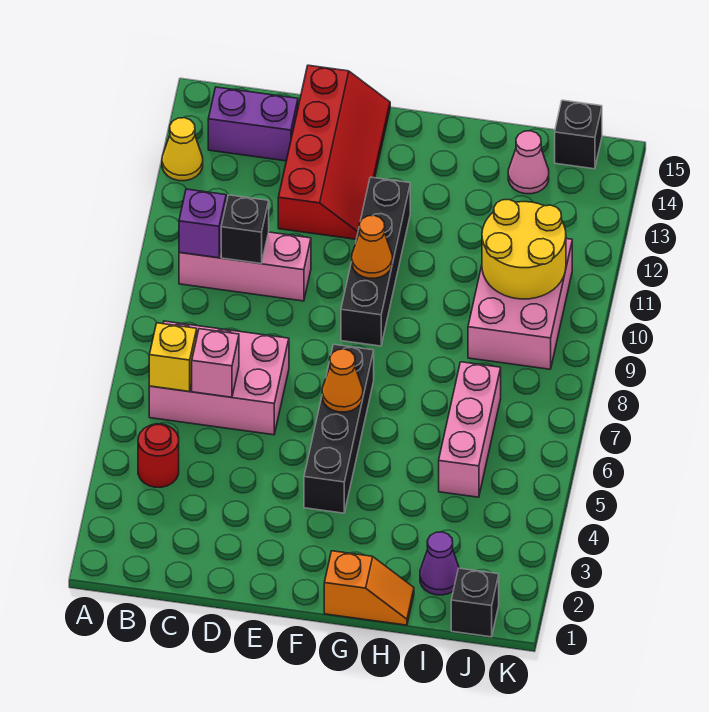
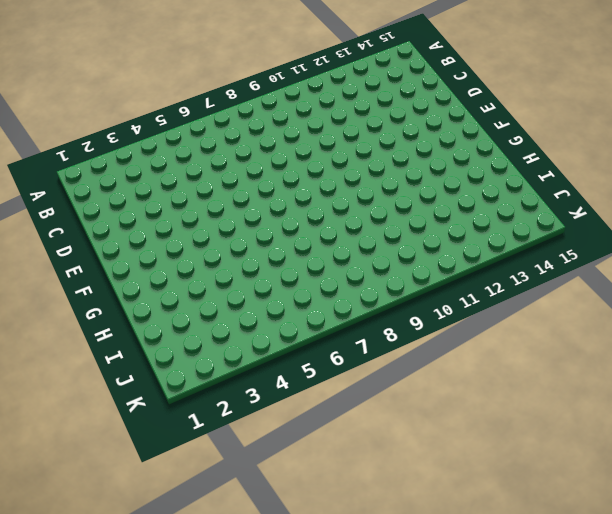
none -> yellow cone A13 level 1
none -> red round brick B4 level 1
none -> pink brick B6:D7 level 1

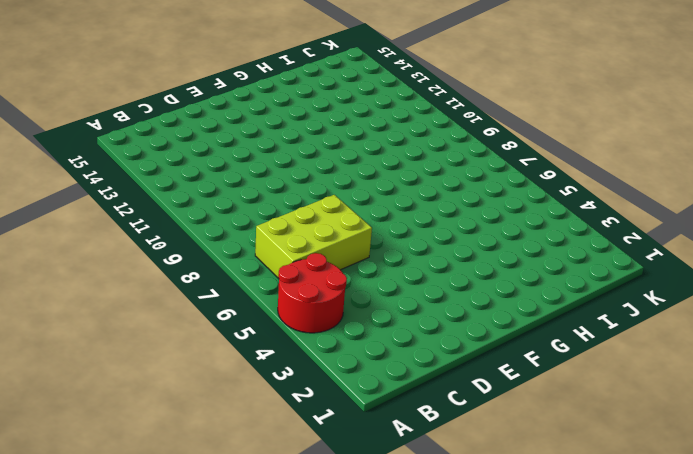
red round brick A4:B5 level 1 -> red round brick B4 level 1
lime brick B6:D7 level 1 -> pink brick B6:D7 level 1
none -> yellow cone A13 level 1
none -> pink brick B10:D10 level 1
none -> purple brick B14:C14 level 1

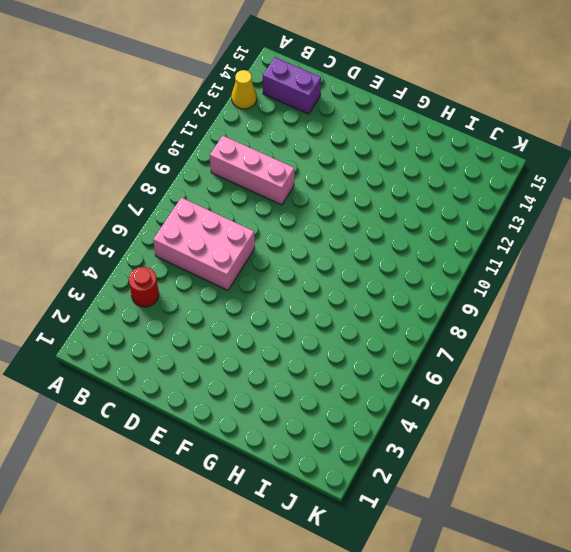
none -> red slope D12:E15 level 1 top D
none -> black brick F4:F7 level 1
none -> black brick F9:F12 level 1

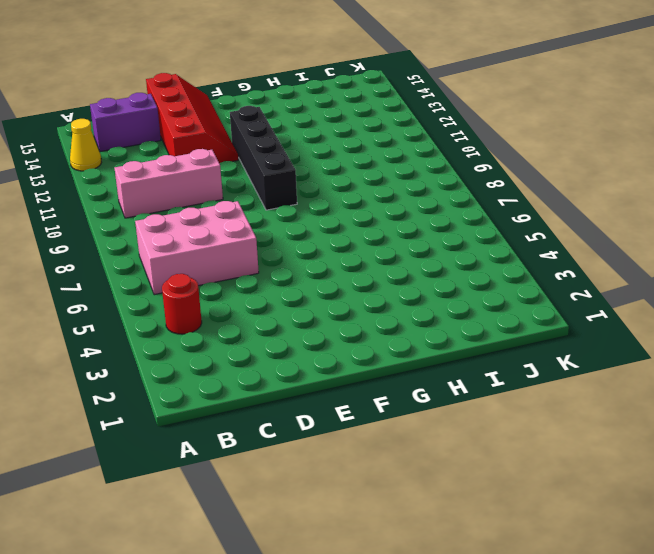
none -> black brick F4:F7 level 1
none -> orange slope G1:H1 level 1 top G
none -> purple cone I2 level 1

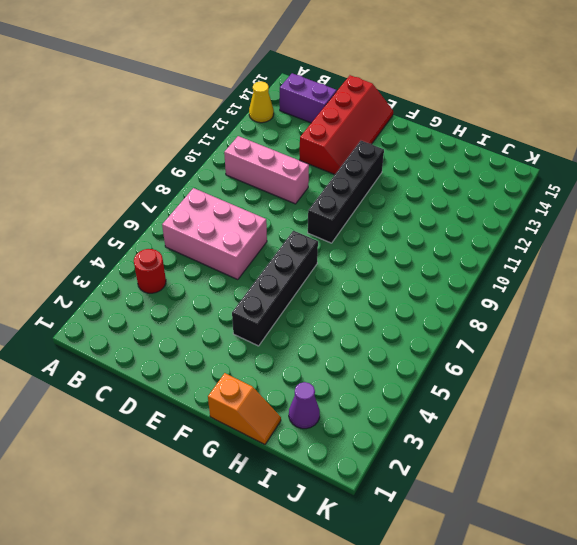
none -> pink brick I5:I7 level 1
none -> pink brick I9:J11 level 1
none -> pink cone I14 level 1

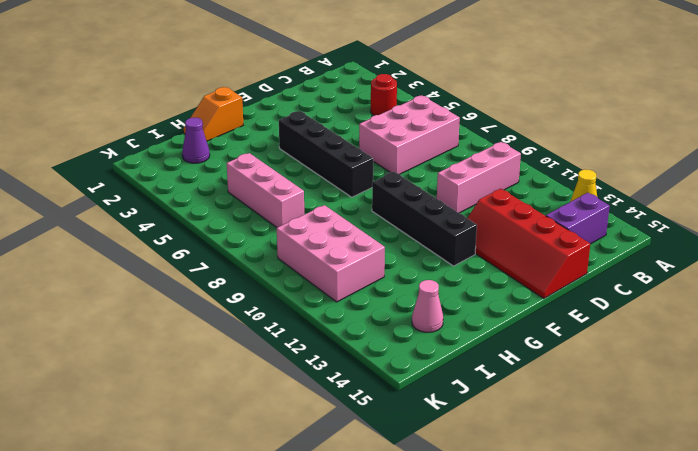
none -> black brick J1 level 1
none -> black brick J15 level 1
none -> yellow brick B6 level 2

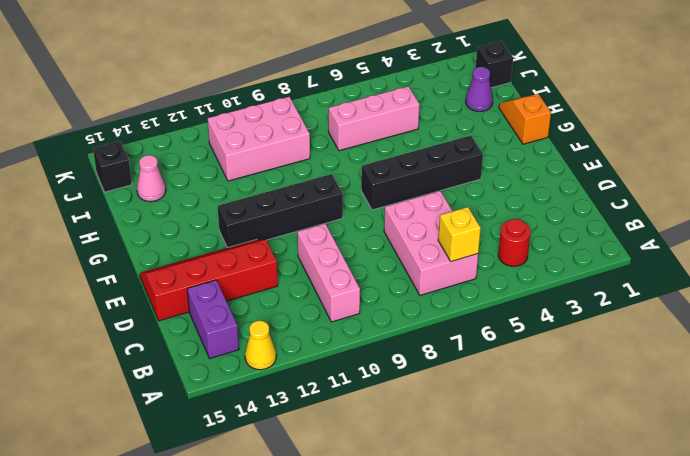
none -> purple brick B10 level 2
none -> pink brick C6 level 2
none -> black brick C10 level 2

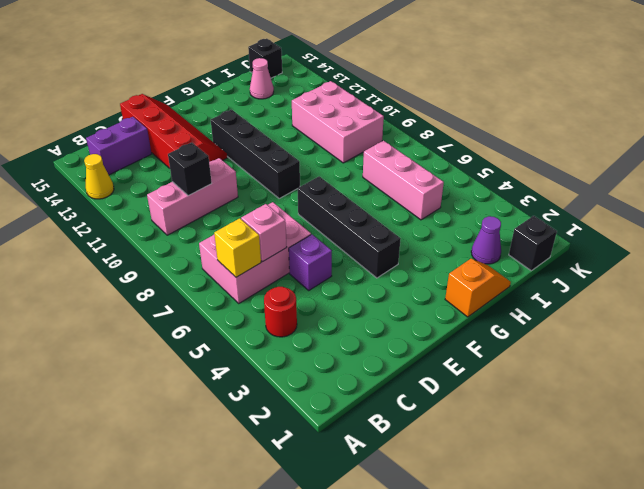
purple brick D5 level 1 -> purple brick B10 level 2
none -> orange cone F6 level 2
none -> orange cone F10 level 2
none -> yellow round brick I10:J11 level 2

